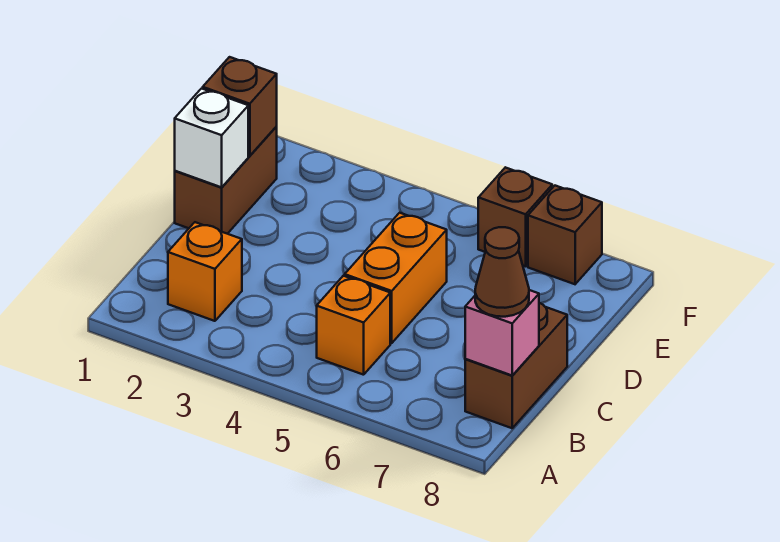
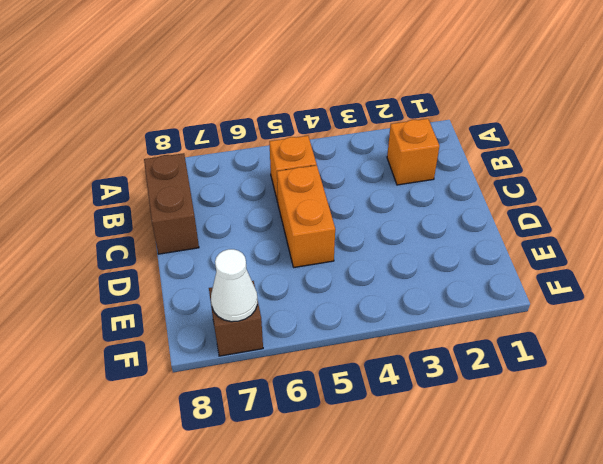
white cone F7 level 2 -> none
none -> brown brick D1:E1 level 1
none -> brown brick F6 level 1

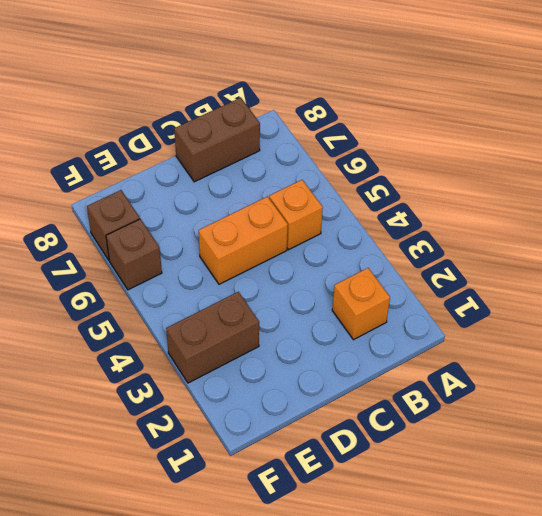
brown brick E3:F3 level 1 -> brown brick D1:E1 level 1
none -> pink brick B8 level 2
none -> white brick D1 level 2

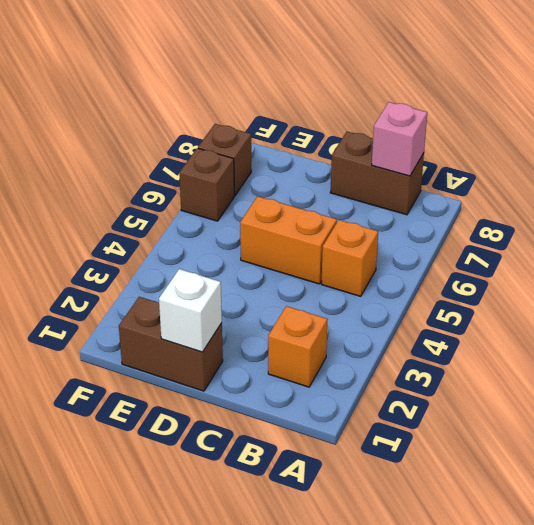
none -> brown brick E1 level 2
none -> brown cone B8 level 3

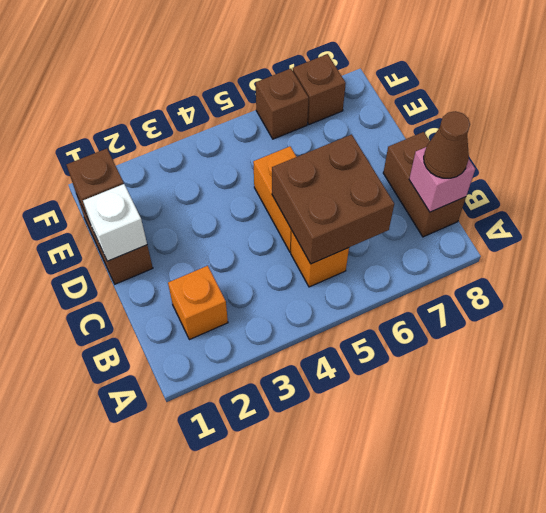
brown brick B5:C6 level 2 -> none

